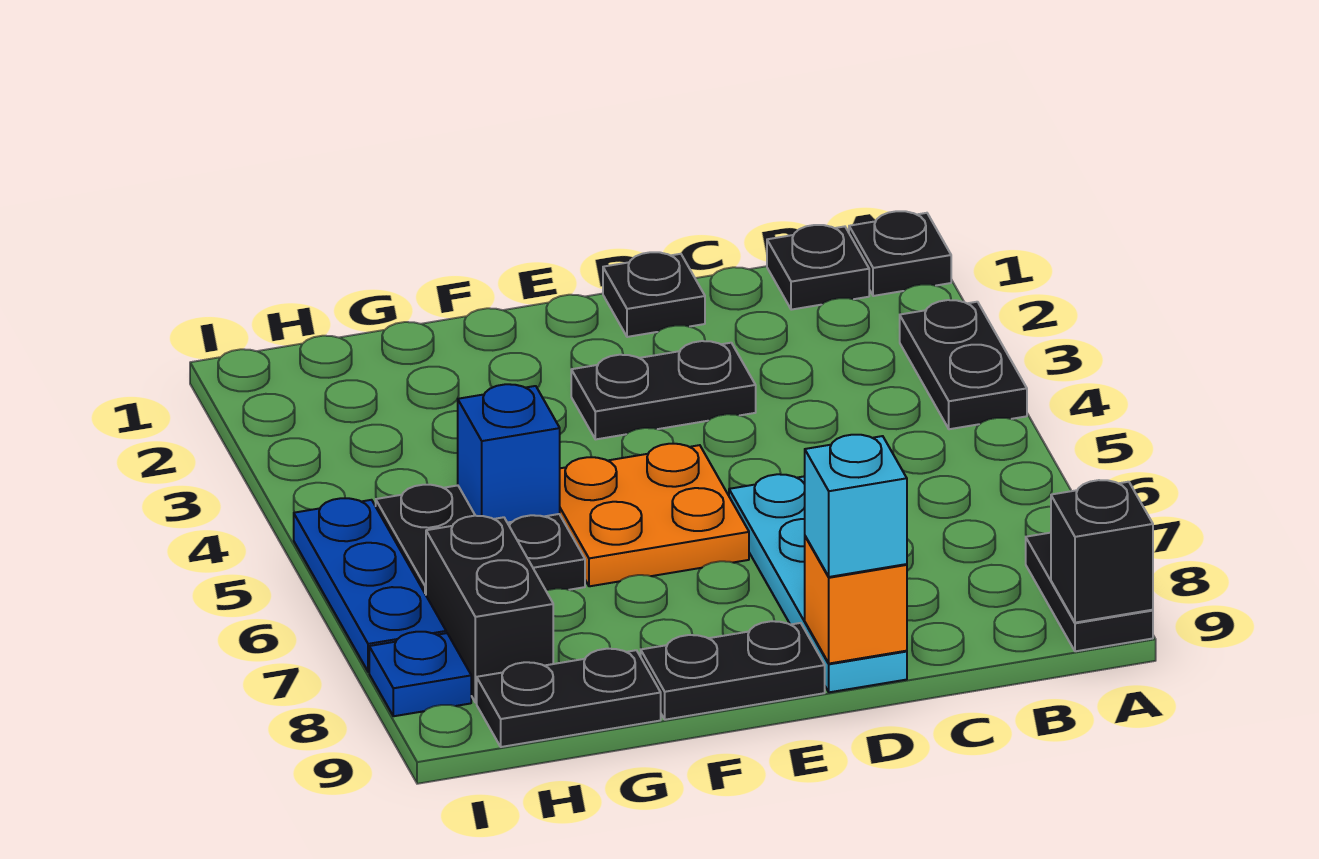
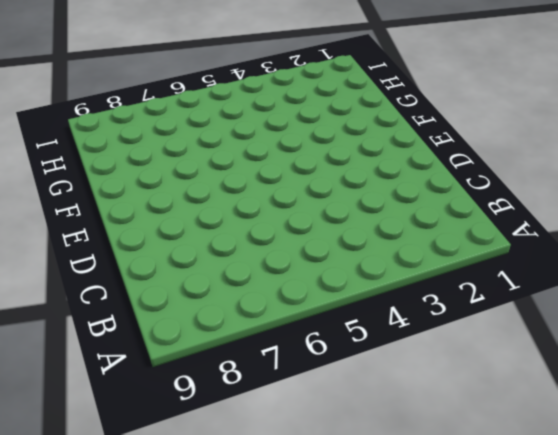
none -> black plate A1 level 1
none -> black plate A3:A4 level 1
none -> black plate A8:A9 level 1

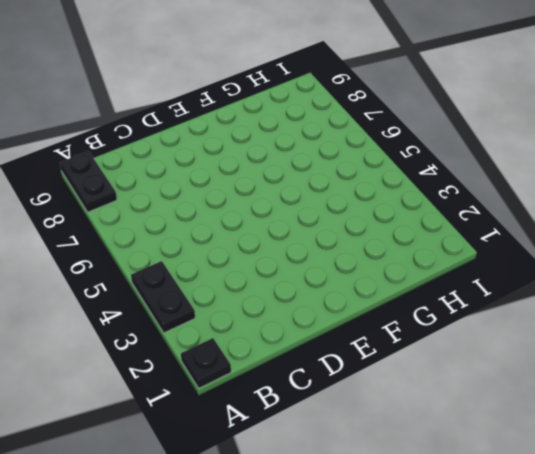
none -> black plate B1 level 1
none -> black plate D1 level 1
none -> black plate D3:E3 level 1

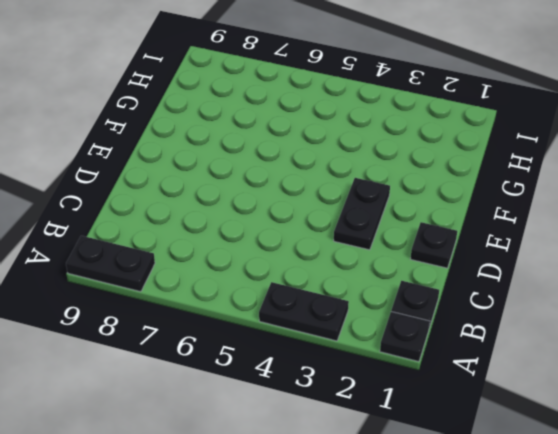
none -> cyan plate D6:D9 level 1
none -> orange plate E5:F6 level 1
none -> black plate E9:F9 level 1

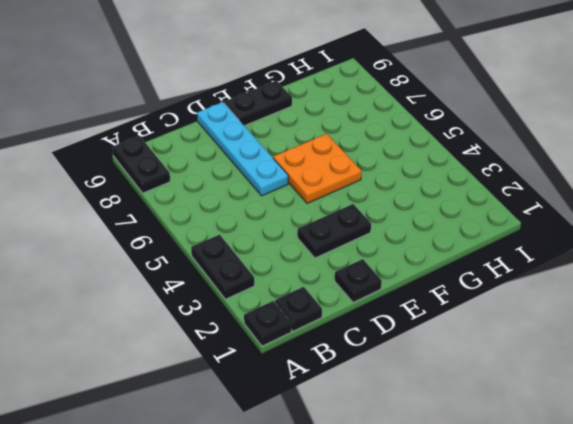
none -> black plate G5:H6 level 1
none -> black plate G9:H9 level 1
none -> black brick H7:H8 level 1

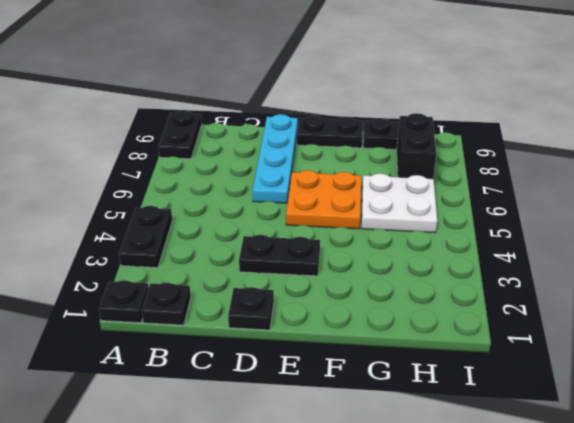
white plate G5:H6 level 1 -> black plate G5:H6 level 1
none -> blue plate I5:I7 level 1
none -> blue plate I8 level 1
none -> black brick A9 level 2

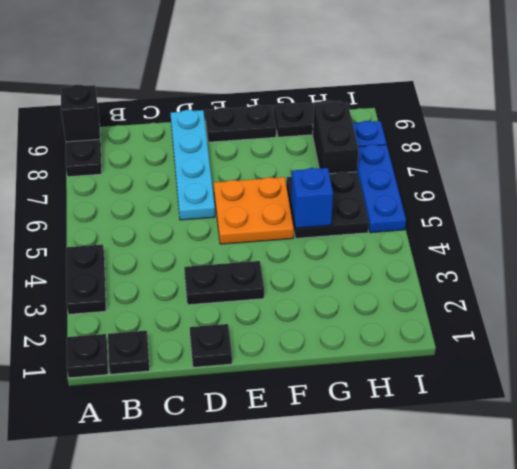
none -> orange brick D9 level 2
none -> cyan brick D9 level 3

